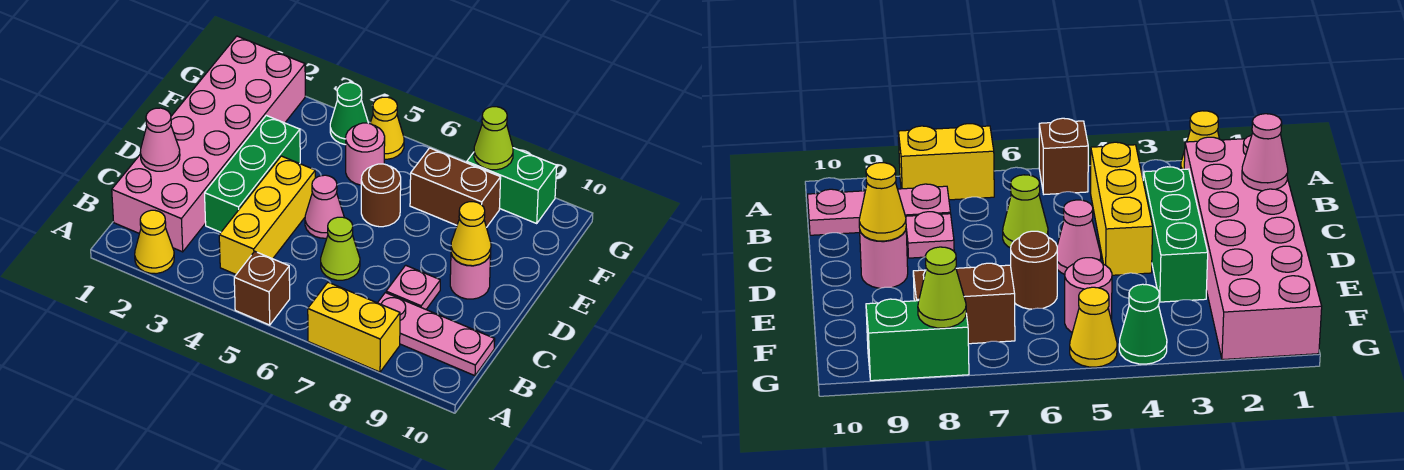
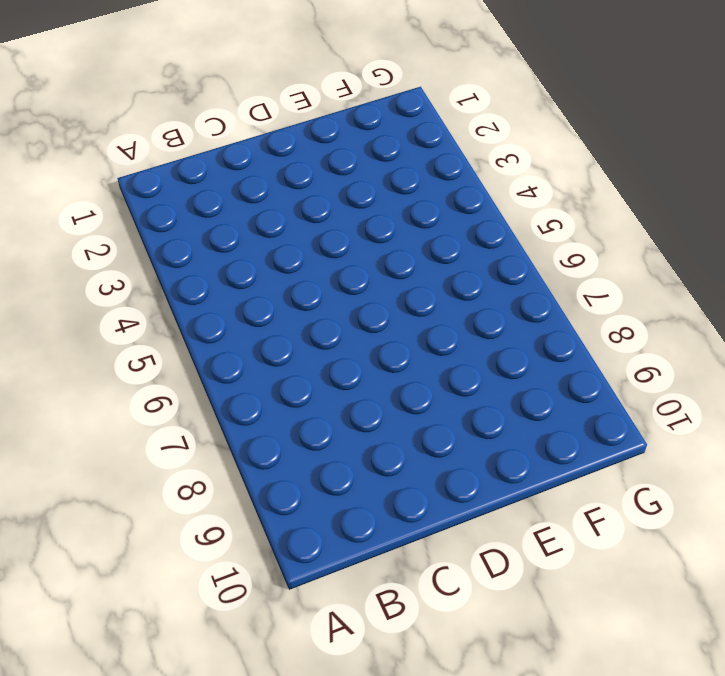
none -> yellow cone A2 level 1
none -> brown brick A5 level 1
none -> yellow brick A7:A8 level 1

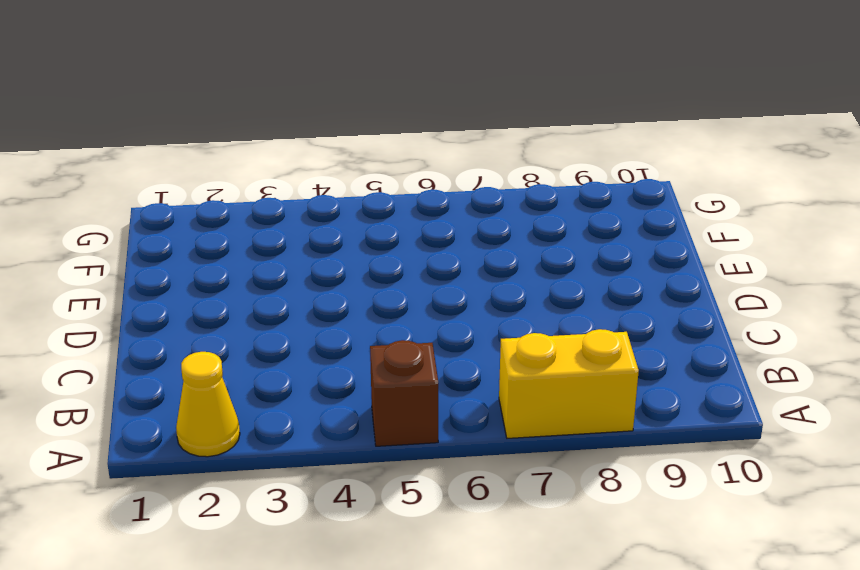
none -> pink brick B1:G2 level 1
none -> yellow brick B4:D4 level 1
none -> pink plate B8:B10 level 1

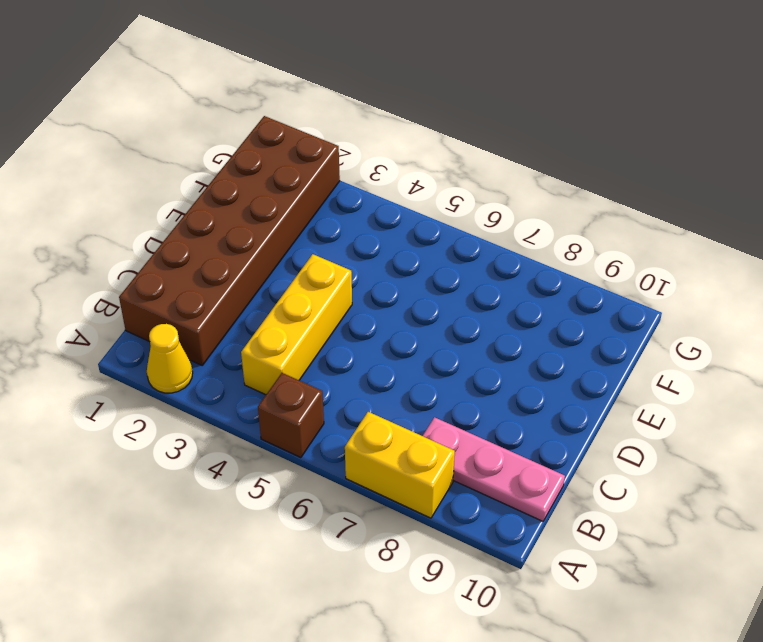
brown brick B1:G2 level 1 -> pink brick B1:G2 level 1
none -> green brick C3:E3 level 1
none -> lime cone C6 level 1
none -> pink plate C8 level 1

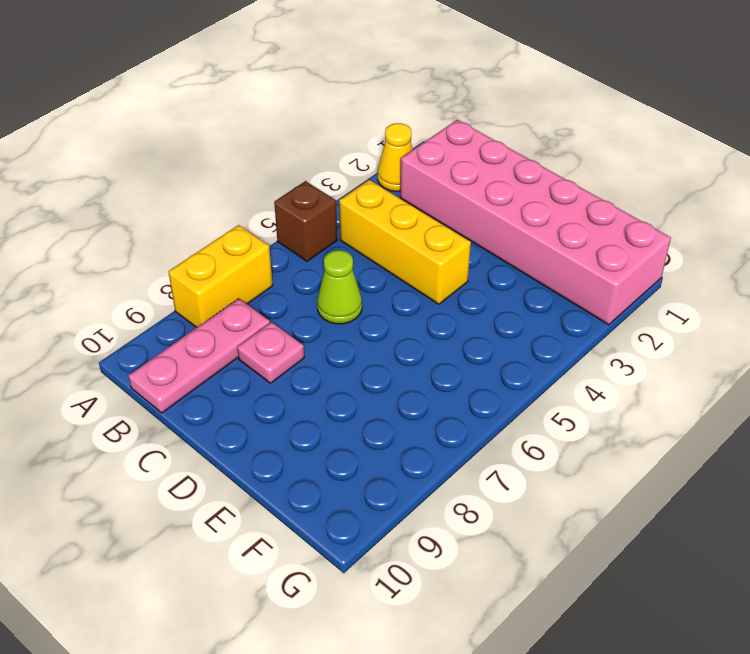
none -> green brick C3:E3 level 1
none -> pink cone D5 level 1
none -> pink round brick D9 level 1

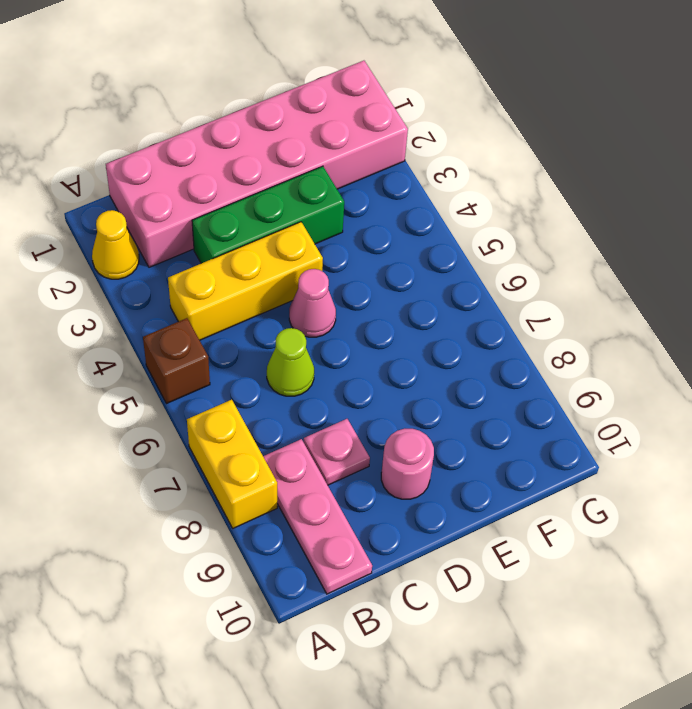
none -> brown round brick E6 level 1
none -> pink round brick F5 level 1
none -> brown brick F7:F8 level 1

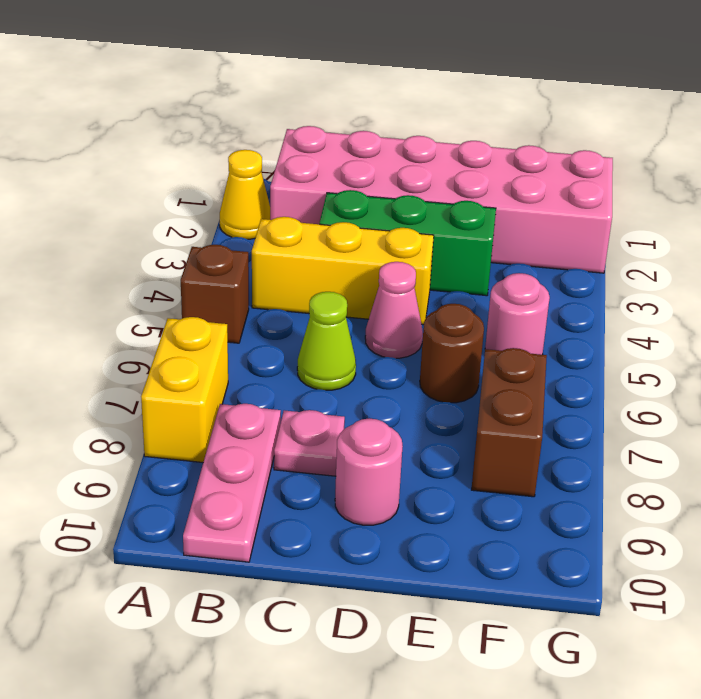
none -> green cone G4 level 1
none -> yellow cone G5 level 1
none -> green brick G8:G9 level 1

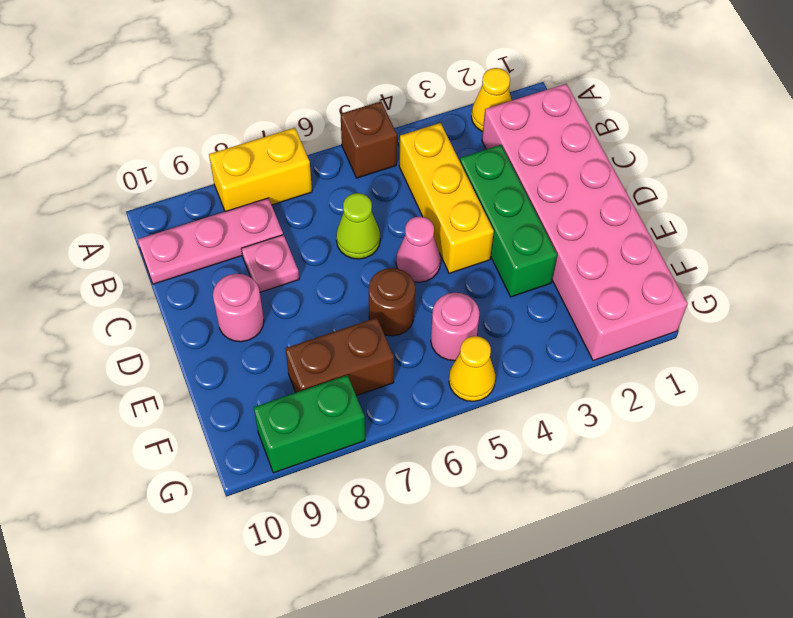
none -> green cone G4 level 1
none -> pink cone C1 level 2
none -> yellow cone D9 level 2

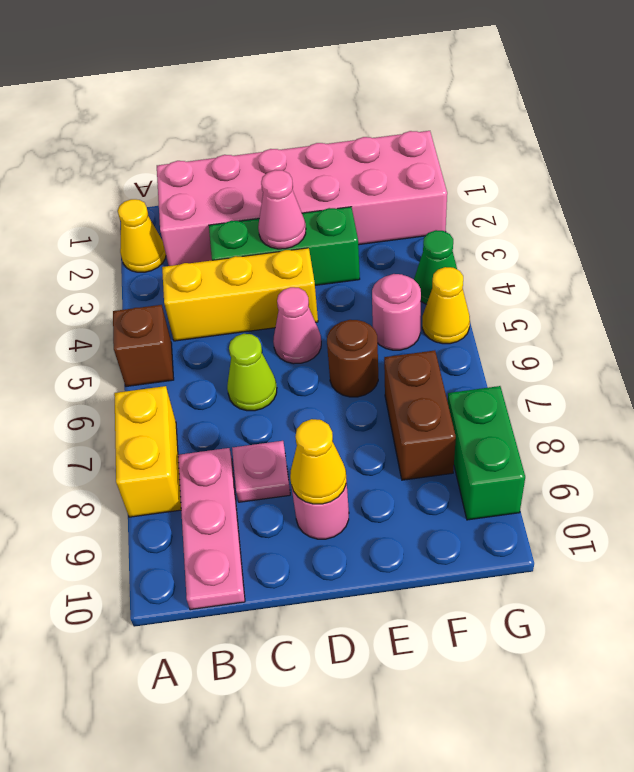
pink cone D3 level 2 -> pink cone C1 level 2
none -> lime cone G8 level 2

